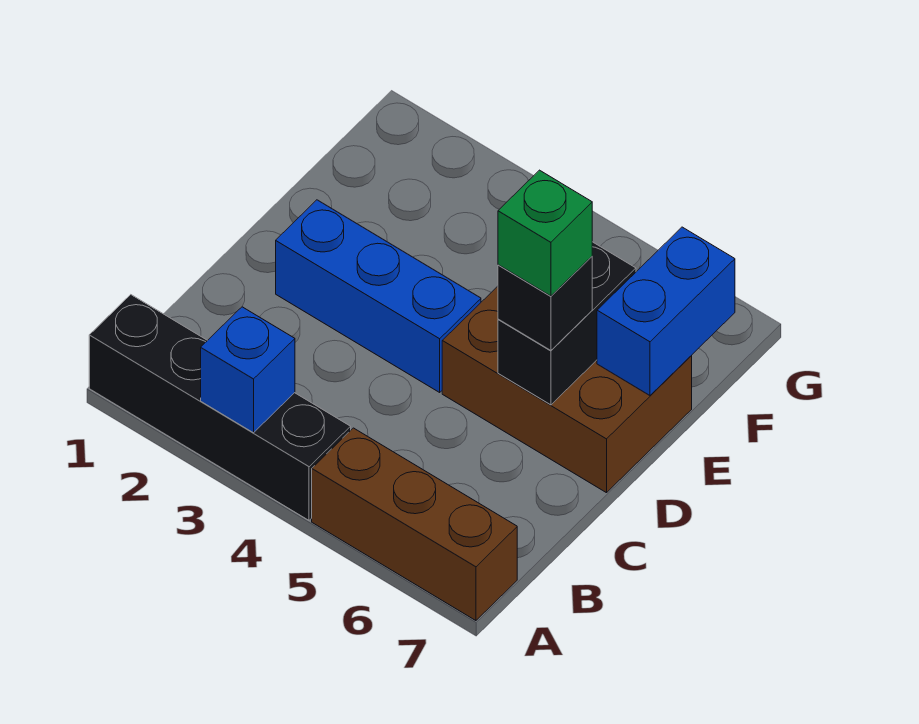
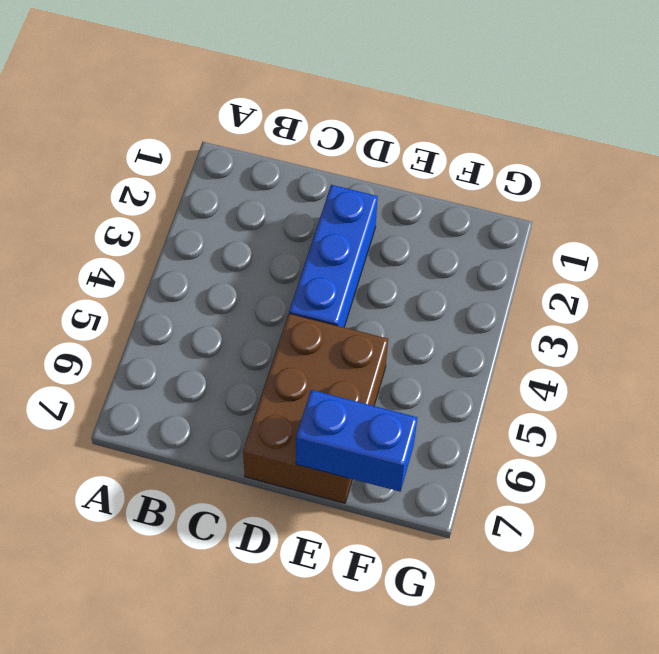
none -> black brick A1:A4 level 1
none -> brown brick A5:A7 level 1

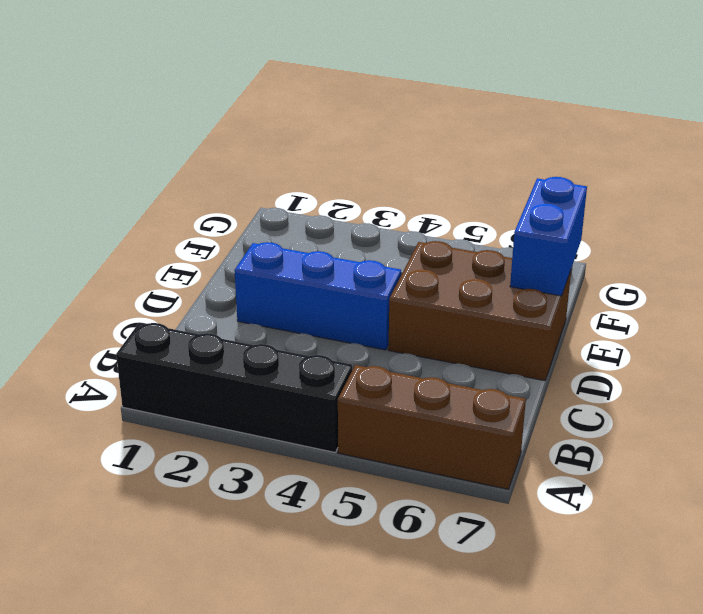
none -> blue brick A3 level 2
none -> black brick D6:E6 level 2

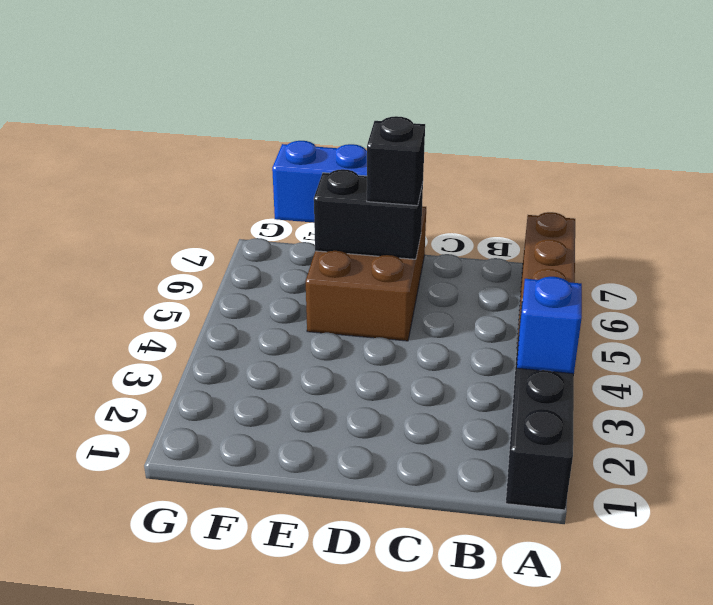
none -> blue brick D2:D4 level 1
none -> green brick D6 level 4

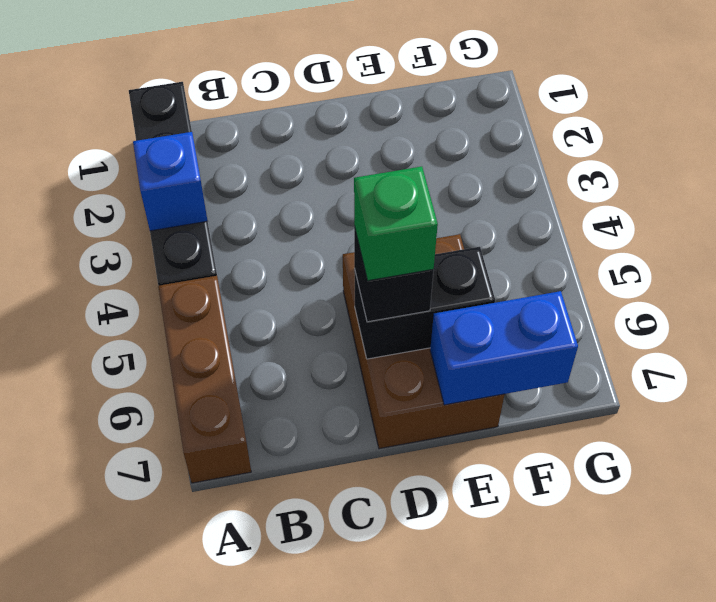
none -> blue brick D2:D4 level 1

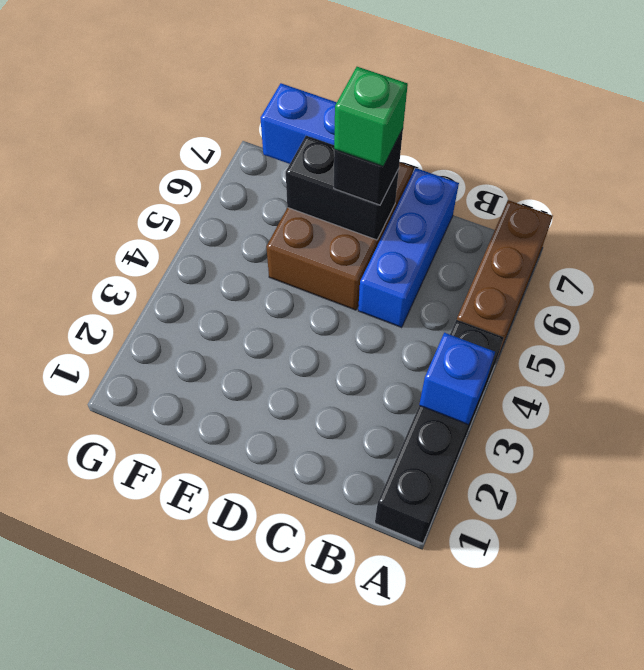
blue brick C5:C7 level 1 -> blue brick D2:D4 level 1

